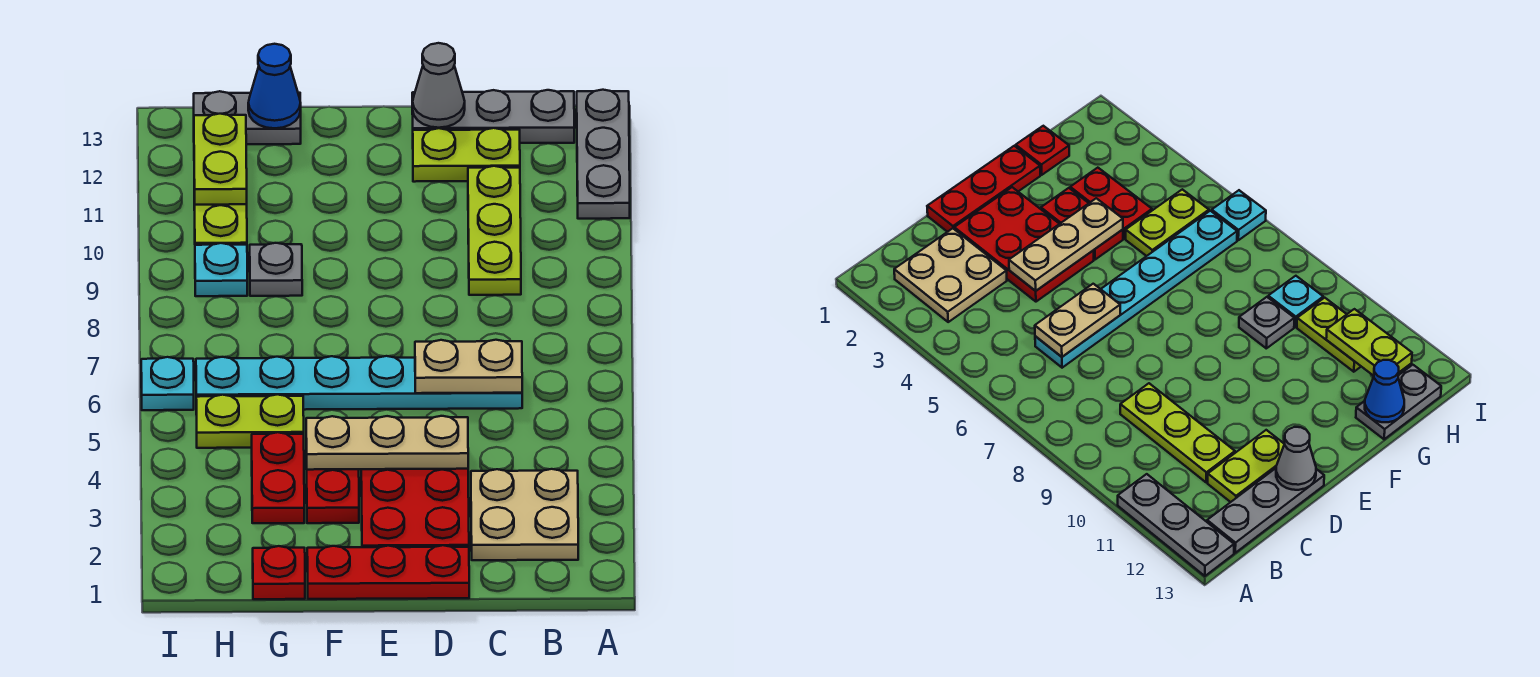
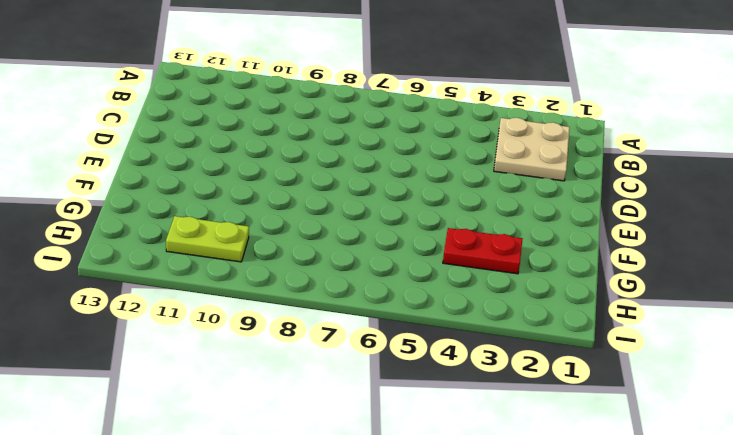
none -> grey plate A11:A13 level 1
none -> grey plate B13:D13 level 1
none -> cyan plate C6:H6 level 1

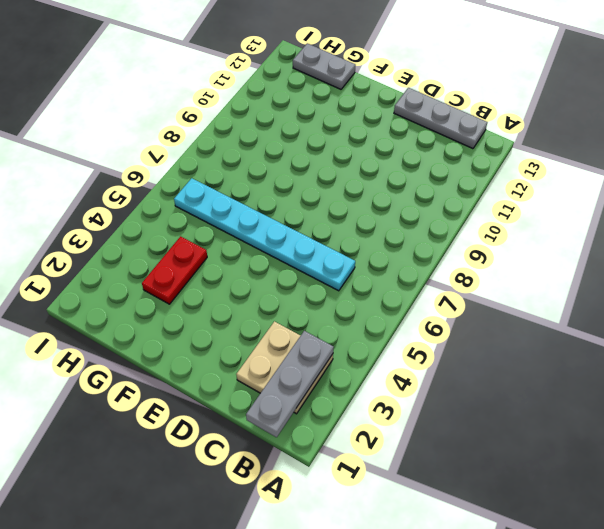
grey plate B1:B3 level 2 -> grey plate A11:A13 level 1
none -> lime plate C9:C11 level 1
none -> lime plate C12:D12 level 1
none -> red plate D1:F1 level 1

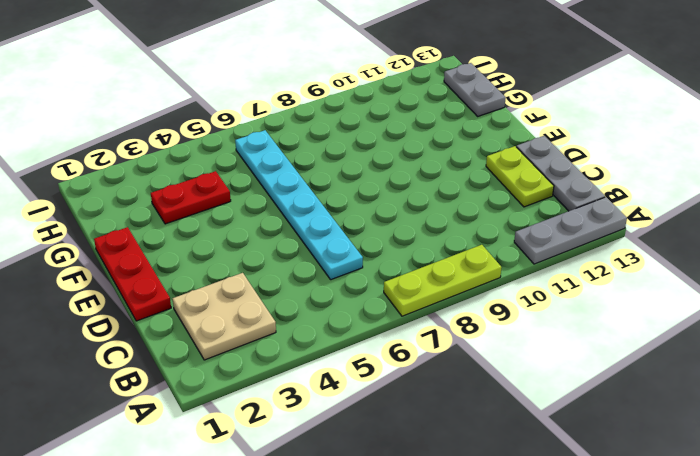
lime plate A7:A9 level 1 -> lime plate C9:C11 level 1
none -> red plate D2:E4 level 1
none -> red plate F3:F4 level 1
none -> red plate G1 level 1

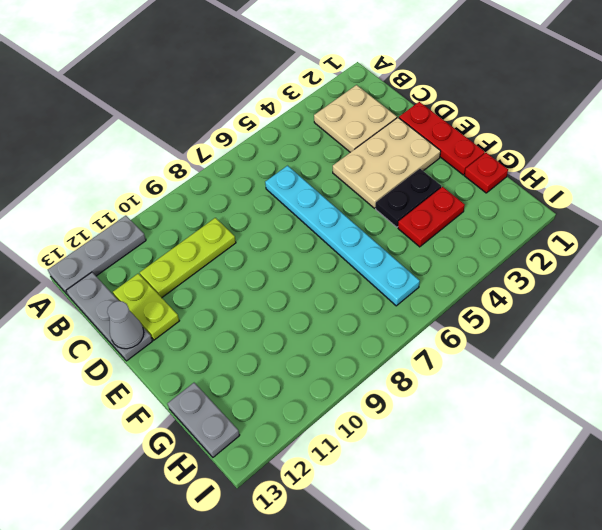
tan plate D2:E4 level 1 -> red plate D2:E4 level 1
black plate F3:F4 level 1 -> red plate F3:F4 level 1
none -> lime plate G5:H5 level 1
none -> grey plate G9 level 1
none -> cyan plate H9 level 1

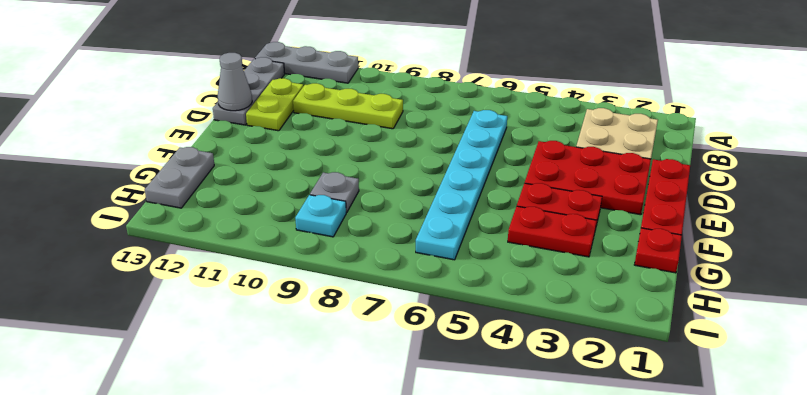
none -> lime plate G5:H5 level 1
none -> lime plate H10:H11 level 1
none -> cyan plate I6 level 1

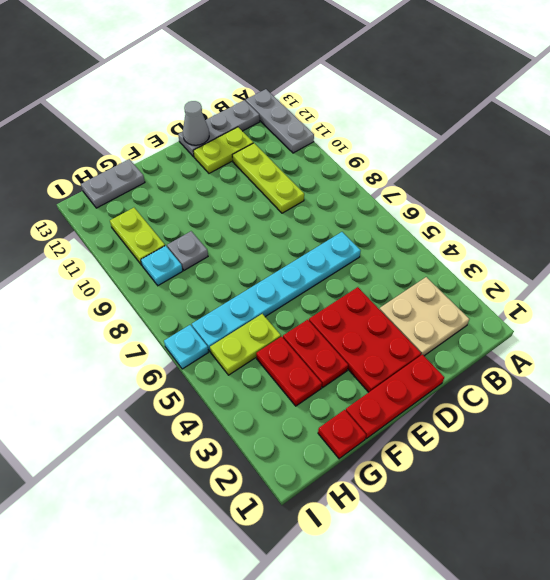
none -> tan plate C6:D6 level 2
none -> tan plate D4:F4 level 2
none -> blue cone G13 level 2

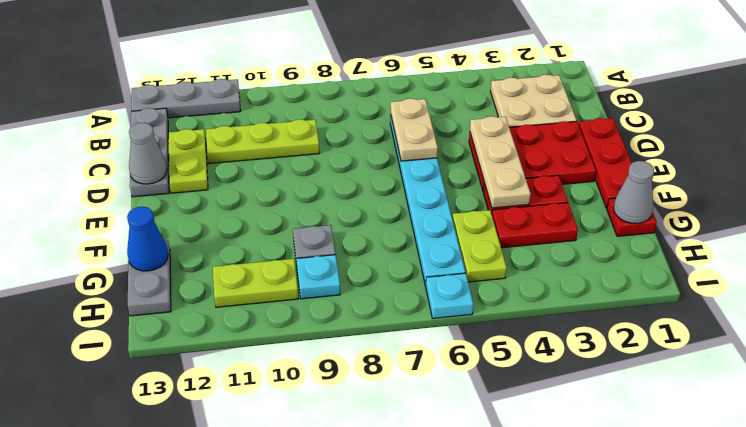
grey cone G1 level 2 -> none
none -> lime plate H11:H12 level 2

